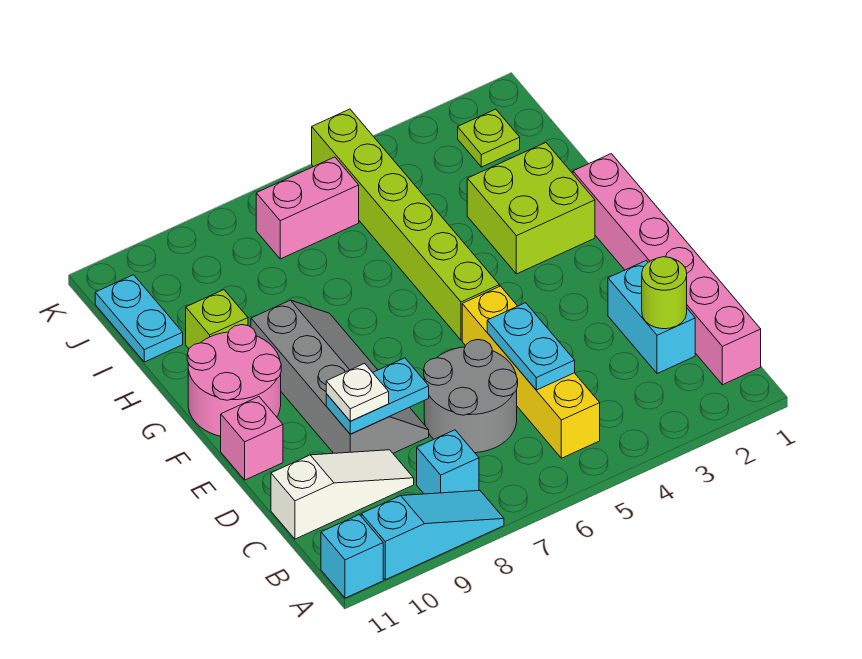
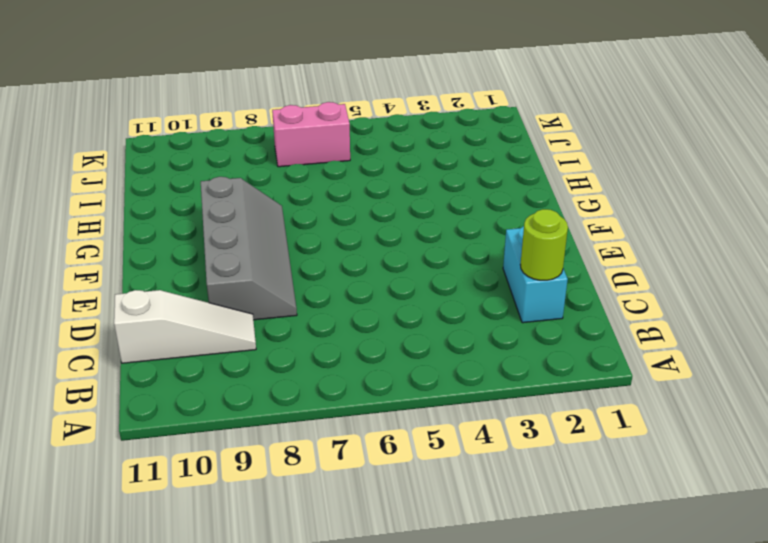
none -> cyan slope A8:A10 level 1 top 10
none -> cyan brick A11 level 1
none -> pink brick B1:G1 level 1

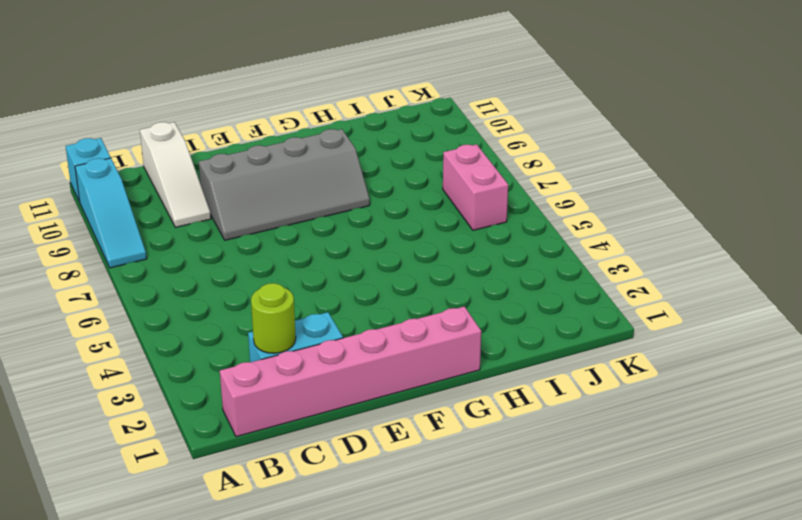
none -> yellow brick B5:E5 level 1
none -> cyan brick B8 level 1
none -> grey round brick C6:D7 level 1

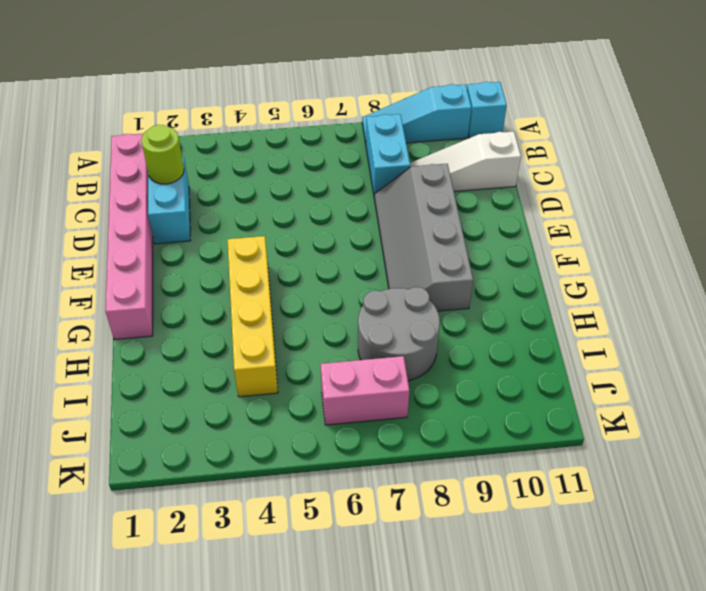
cyan brick B8:C8 level 1 -> cyan brick B8 level 1
yellow brick F4:I4 level 1 -> yellow brick B5:E5 level 1
grey round brick H7:I8 level 1 -> grey round brick C6:D7 level 1
none -> pink brick E11 level 1
none -> lime brick F5:K5 level 1
none -> pink round brick F10:G11 level 1

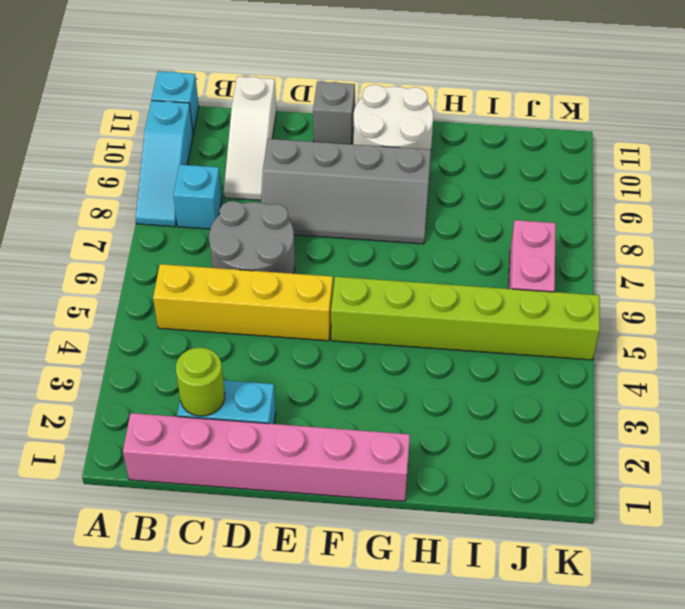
grey brick E11 level 1 -> pink brick E11 level 1
white round brick F10:G11 level 1 -> pink round brick F10:G11 level 1
none -> lime brick G2:H3 level 1
none -> lime brick H10 level 1
none -> cyan plate I11:J11 level 1

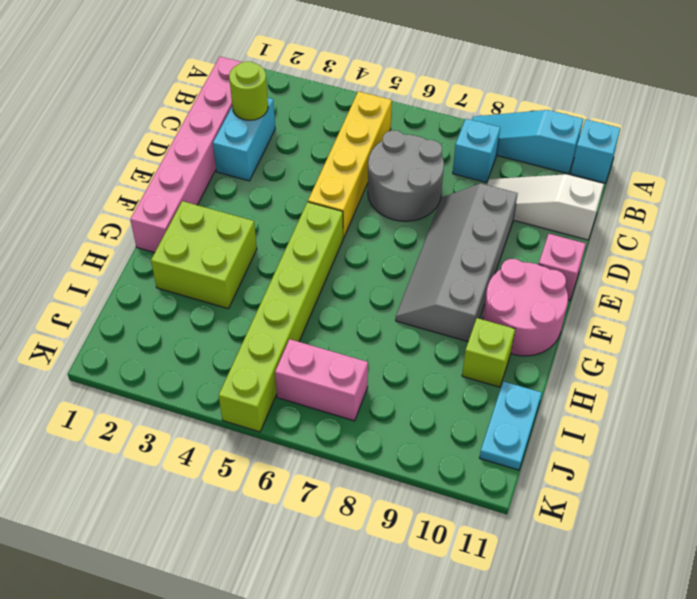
none -> lime plate J2 level 1
none -> cyan plate C5:D5 level 2
none -> cyan plate D8:D9 level 2

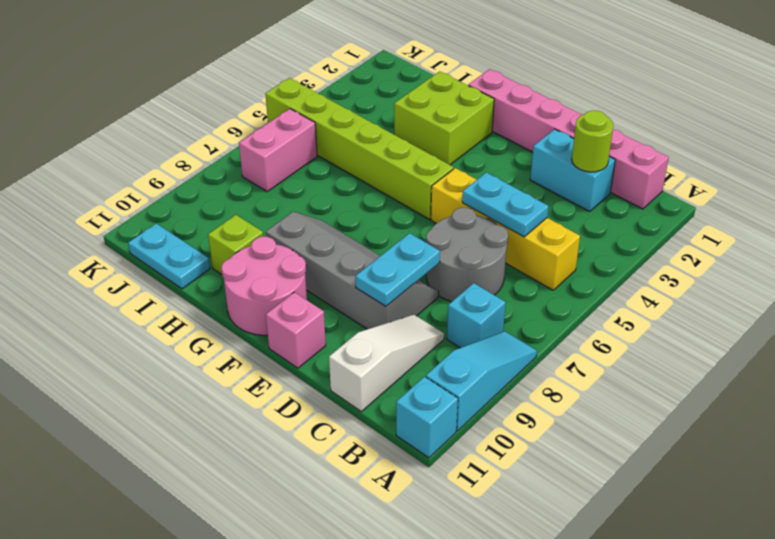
none -> lime plate J2 level 1
none -> white plate D9 level 3

